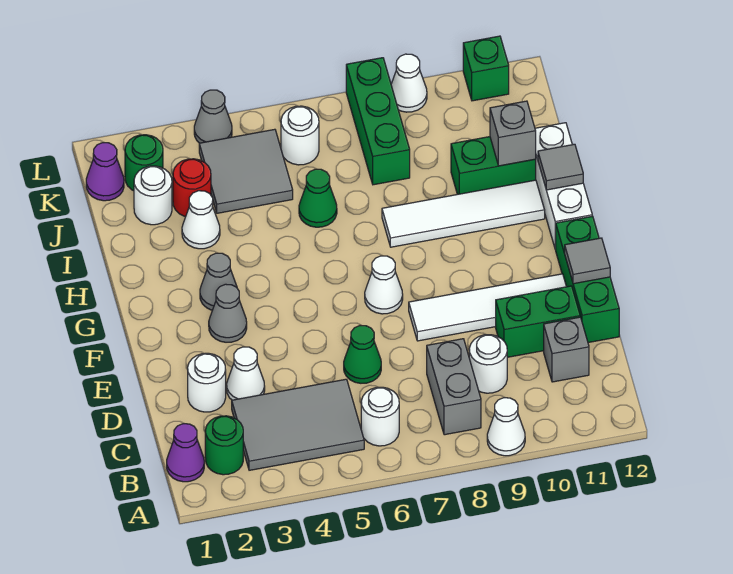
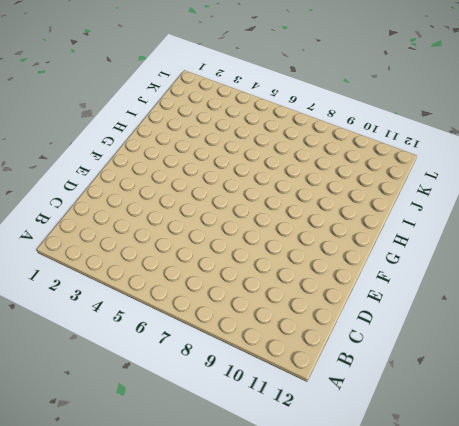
none -> white cone A9 level 1
none -> purple cone B1 level 1
none -> green round brick B2 level 1
none -> grey tile B3:C5 level 1

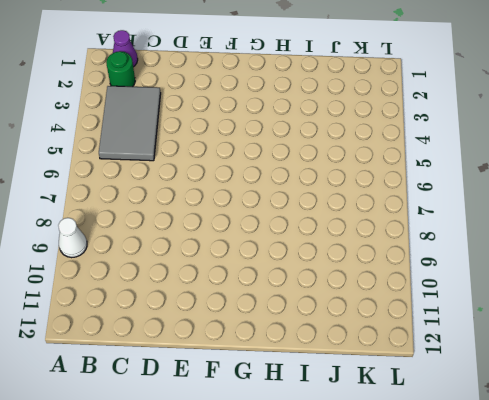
none -> white round brick B6 level 1
none -> grey brick B8:C8 level 1
none -> white round brick C9 level 1
none -> grey brick C11 level 1

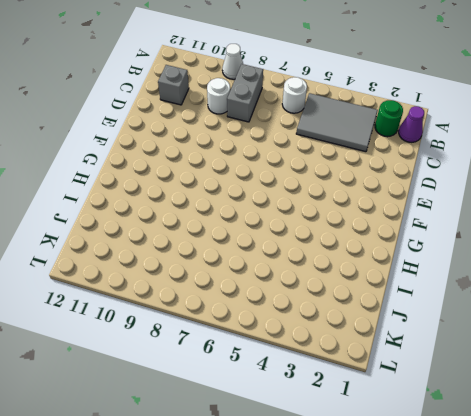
none -> white round brick D2 level 1
none -> white cone D3 level 1
none -> green cone D6 level 1
none -> green brick D10:D11 level 1

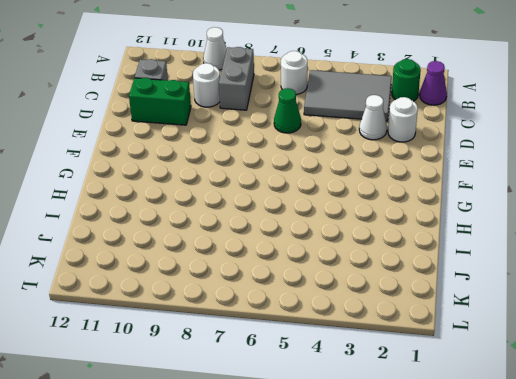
none -> green brick D12:F12 level 1
none -> white tile E8:E11 level 1
none -> grey cone F3 level 1
none -> white cone F7 level 1

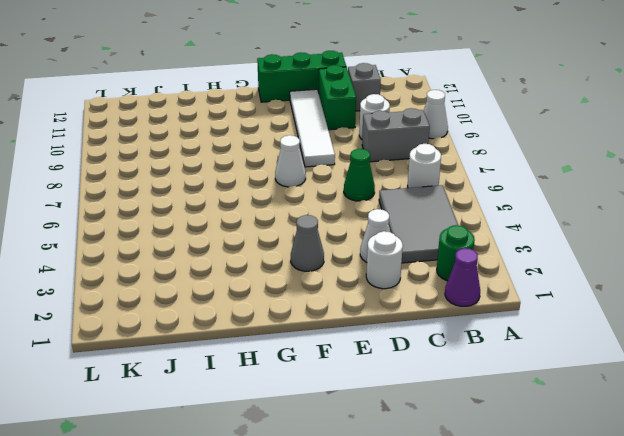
none -> grey cone G3 level 1
none -> white brick G12:I12 level 1
none -> white tile H8:H11 level 1
none -> white cone I3 level 1

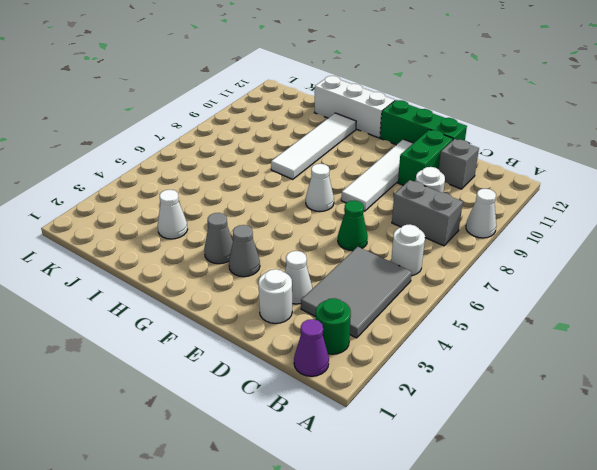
none -> green cone I6 level 1
none -> green brick I10:I11 level 1
none -> white round brick J2 level 1
none -> red round brick J3 level 1

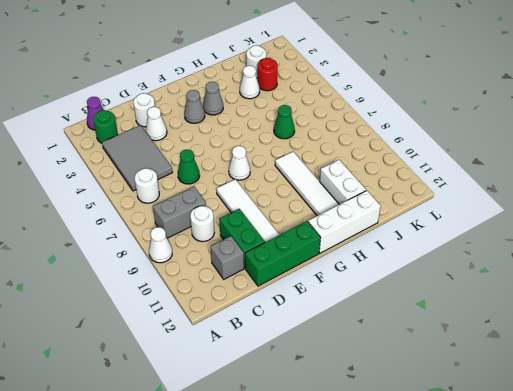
white brick I10:I11 level 1 -> green brick I10:I11 level 1
none -> grey tile J4:K5 level 1
none -> green brick J8:L8 level 1
none -> purple cone K1 level 1
none -> green round brick K2 level 1

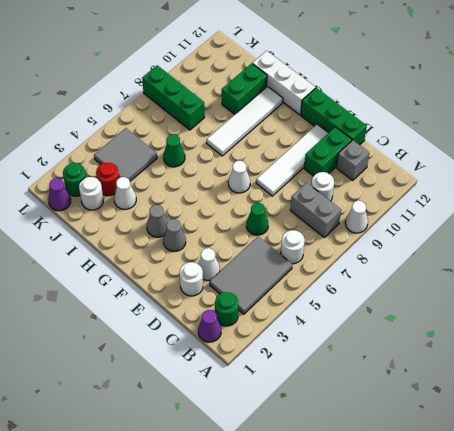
none -> white round brick K6 level 1
none -> grey cone L4 level 1
none -> white cone L9 level 1
none -> green brick L11 level 1

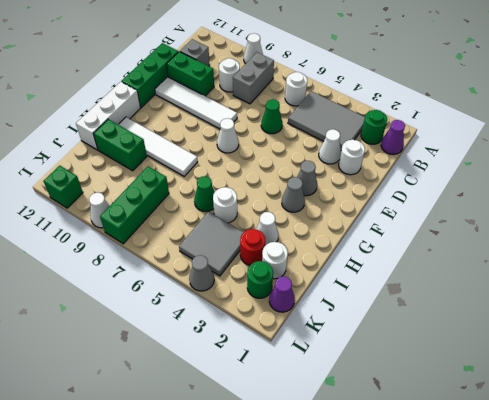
white round brick I5 level 1 -> white round brick K6 level 1
none -> grey tile E12 level 2
none -> grey tile H12 level 2
none -> grey brick I11 level 2

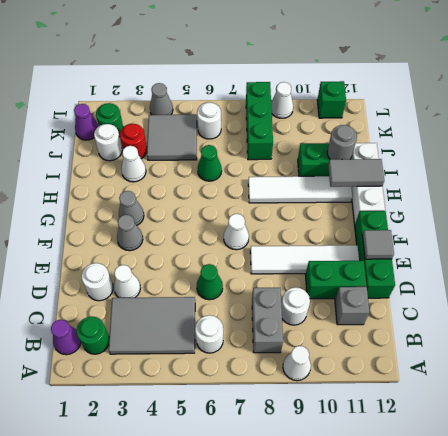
grey tile H11:H12 level 2 -> grey tile H12 level 2
grey round brick I11 level 2 -> grey brick I11 level 2

